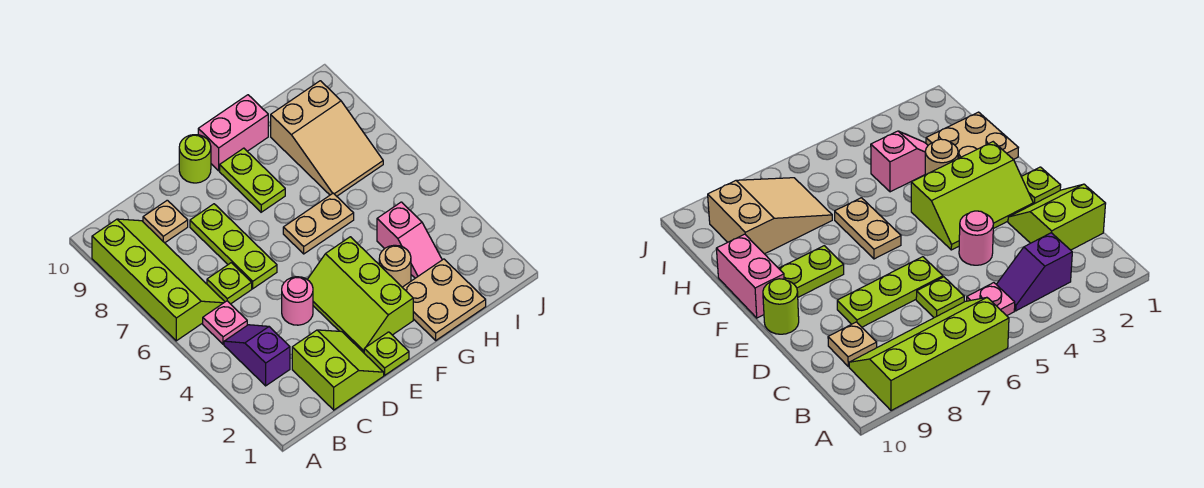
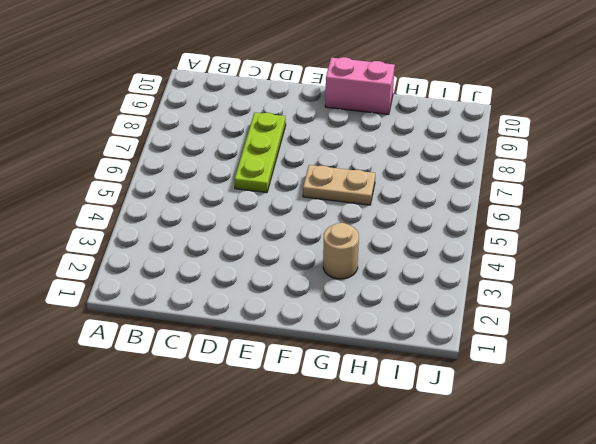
none -> lime slope A6:B9 level 1 top A
none -> purple slope B3:B4 level 1 top 3
none -> pink plate B5 level 1

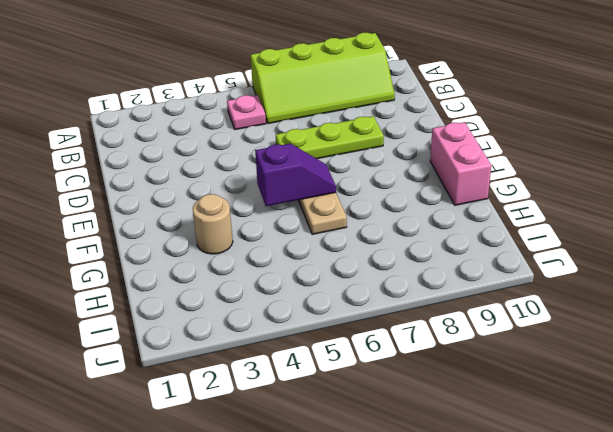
purple slope F5:F6 level 2 top 5 -> purple slope B3:B4 level 1 top 3
none -> lime slope C1:D2 level 1 top C
none -> lime plate C6 level 1
none -> tan plate C9 level 1

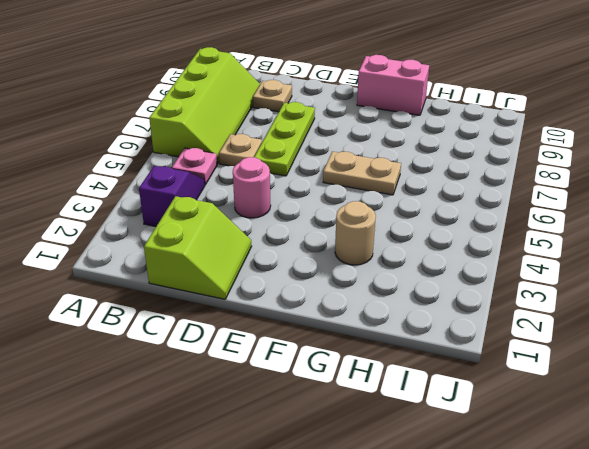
tan plate C6 level 1 -> lime plate C6 level 1
none -> lime plate E1 level 1
none -> lime slope E2:F4 level 1 top F
none -> lime round brick E10 level 1

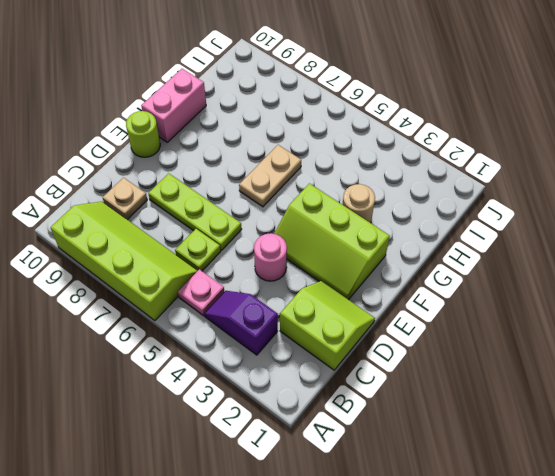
none -> lime plate E1 level 1
none -> lime plate F8:F9 level 1
none -> tan plate G1:H2 level 1

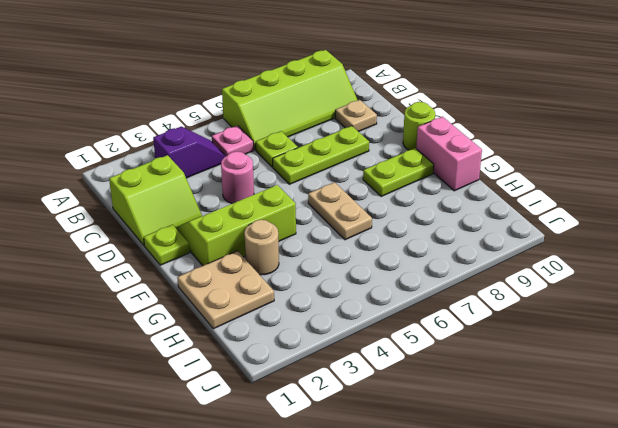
none -> pink slope H3:H4 level 1 top 4
none -> tan slope H7:I9 level 1 top 9

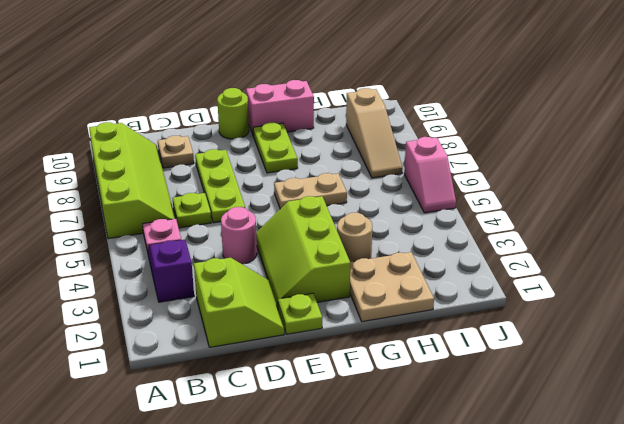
tan slope I7:I9 level 1 top 9 -> tan slope H7:I9 level 1 top 9
pink slope J5:J6 level 1 top 6 -> pink slope H3:H4 level 1 top 4

